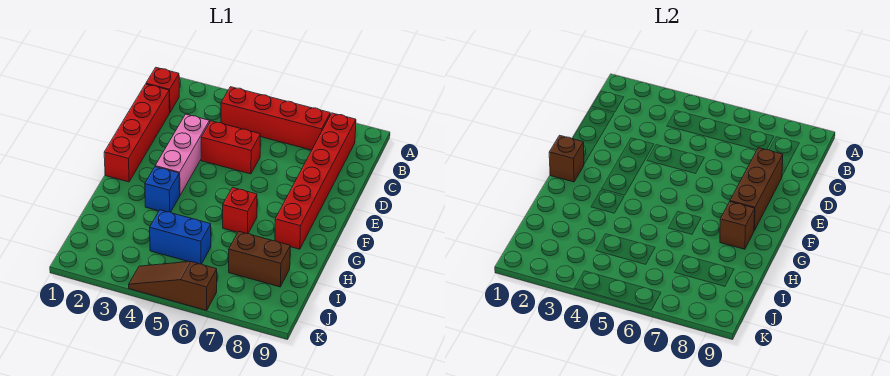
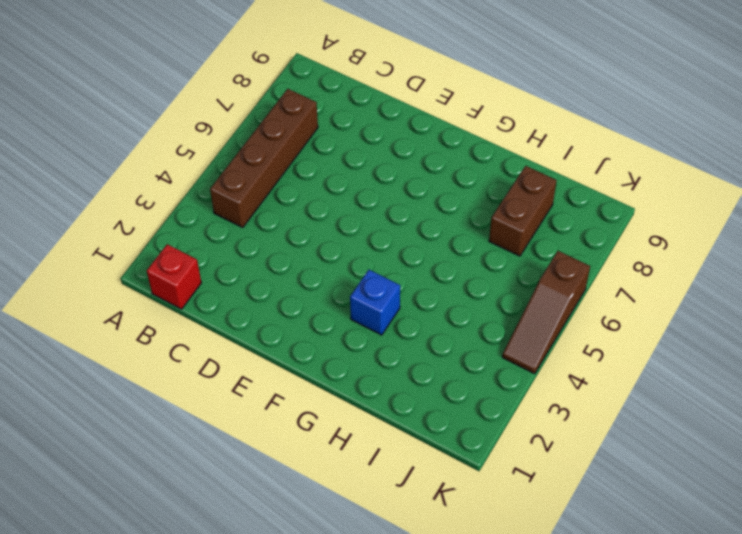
brown brick B4:B7 level 1 -> red brick B4:B7 level 1
none -> red brick B8:G8 level 1
none -> red brick C1:F1 level 1
none -> pink brick D3:F3 level 1

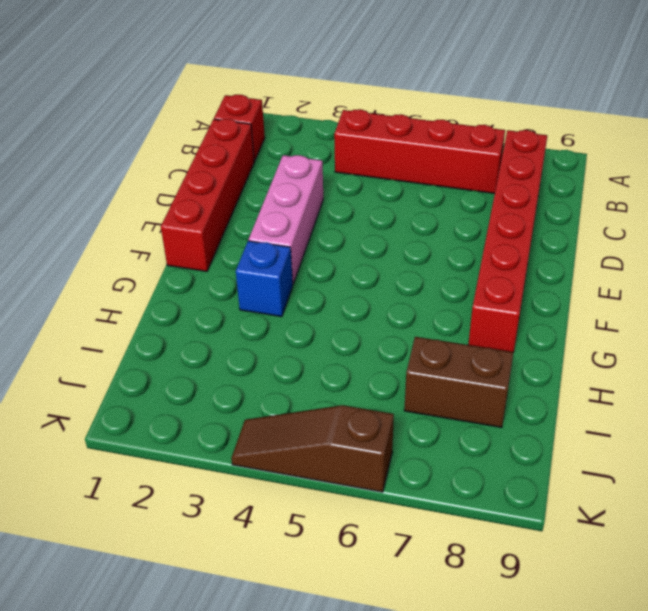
none -> red brick D4:D5 level 1
none -> red brick G6 level 1
none -> blue brick I4:I5 level 1

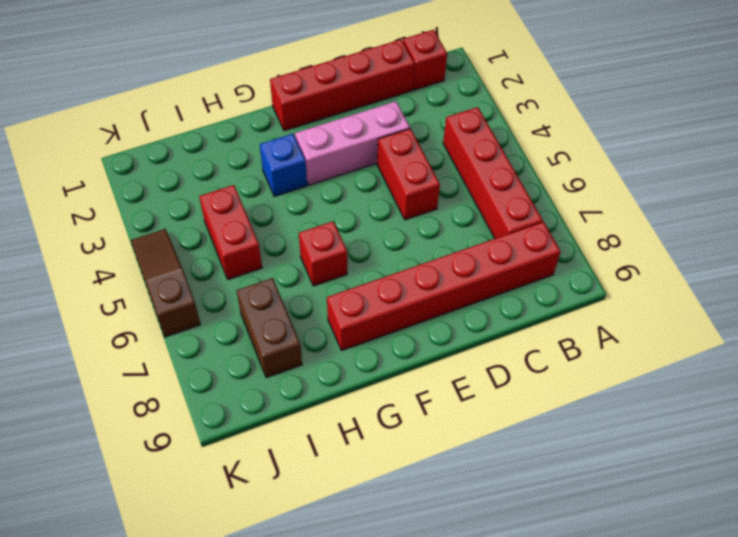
red brick I4:I5 level 1 -> blue brick I4:I5 level 1
none -> brown brick D8:F8 level 2
none -> brown brick F1 level 2
none -> brown brick G8 level 2

